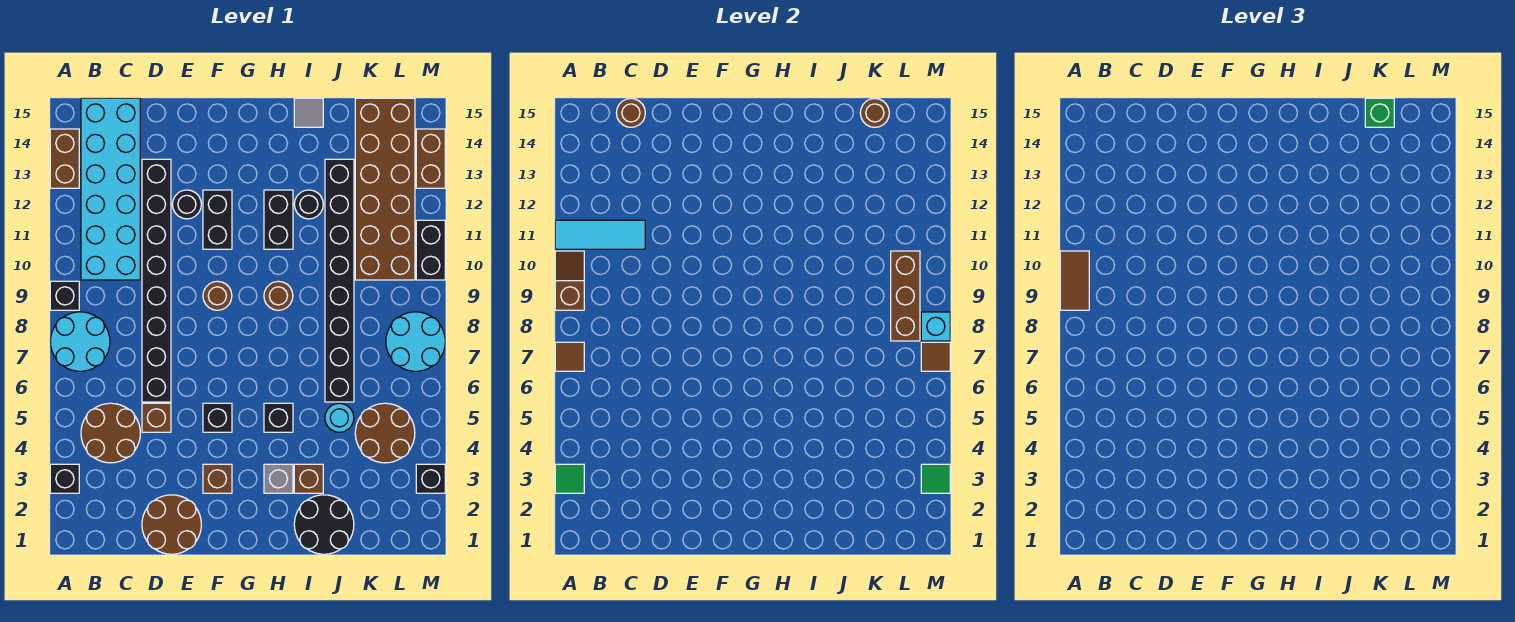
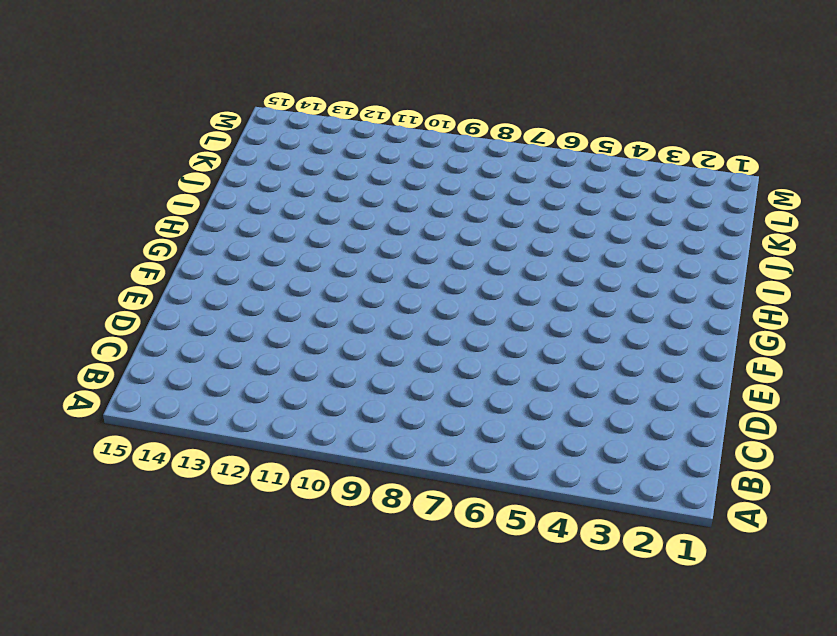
none -> black brick A3 level 1
none -> cyan round brick A7:B8 level 1
none -> black brick A9 level 1
none -> brown brick A13:A14 level 1

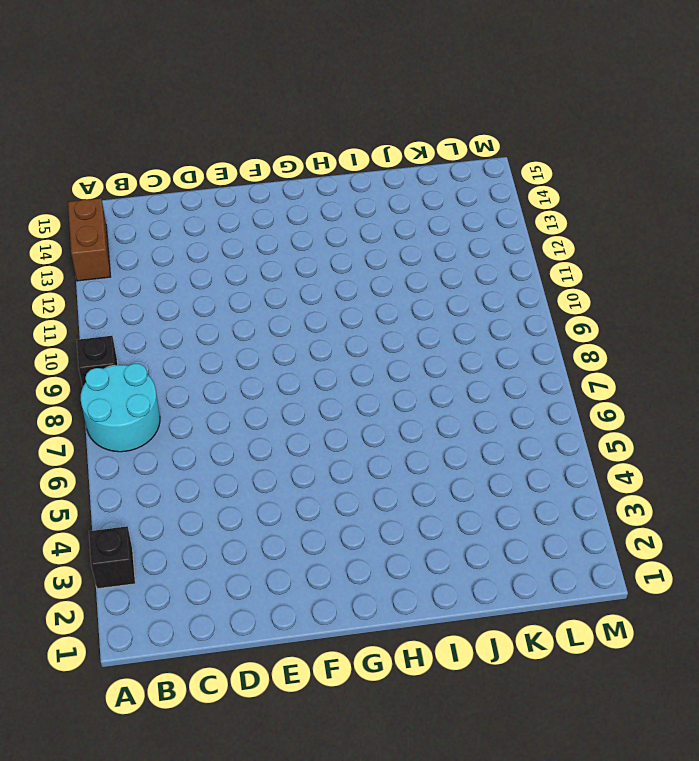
none -> brown round brick B4:C5 level 1
none -> cyan brick B10:C15 level 1
none -> brown round brick D1:E2 level 1
none -> brown brick D5 level 1

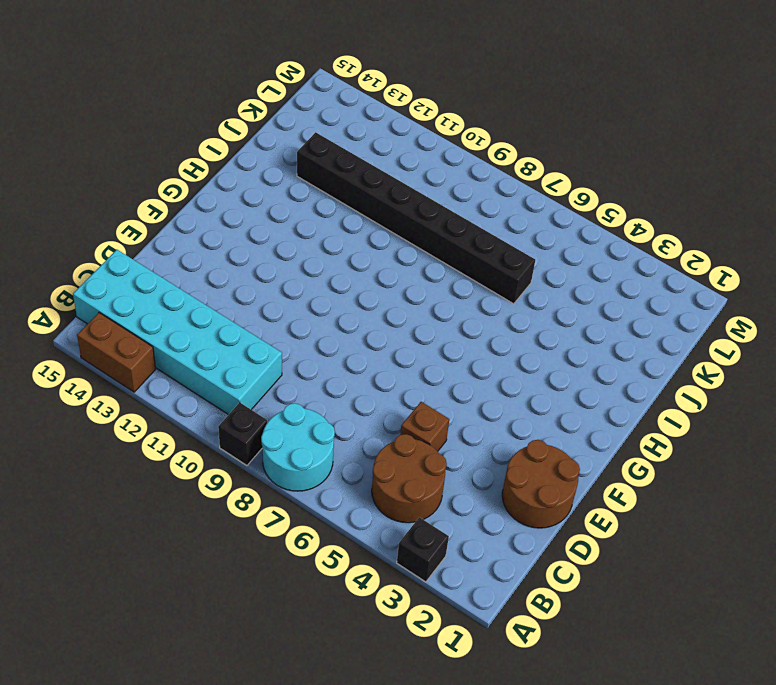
none -> black brick D6:D13 level 1
none -> black round brick E12 level 1
none -> brown brick F3 level 1
none -> black brick F5 level 1

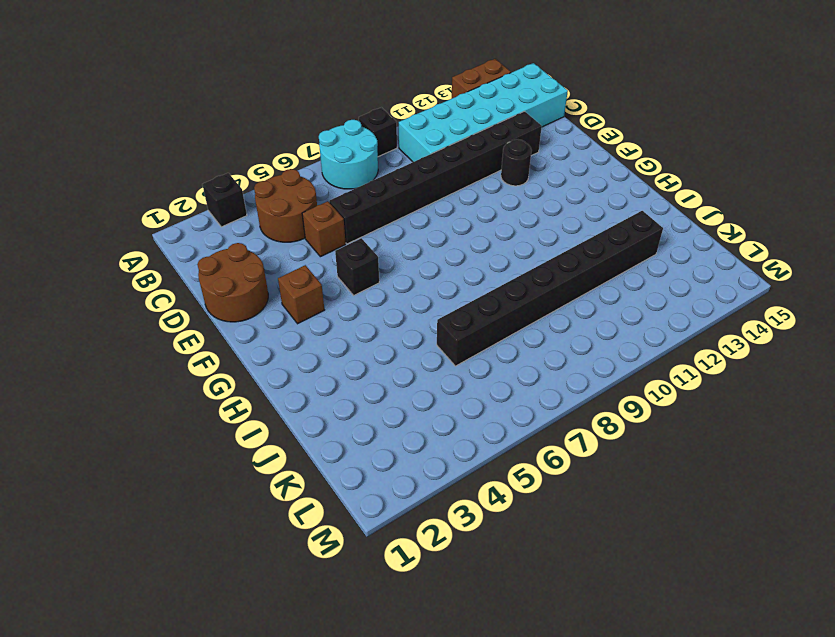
none -> brown round brick F9 level 1
none -> black brick F11:F12 level 1
none -> grey brick H3 level 1
none -> black brick H5 level 1

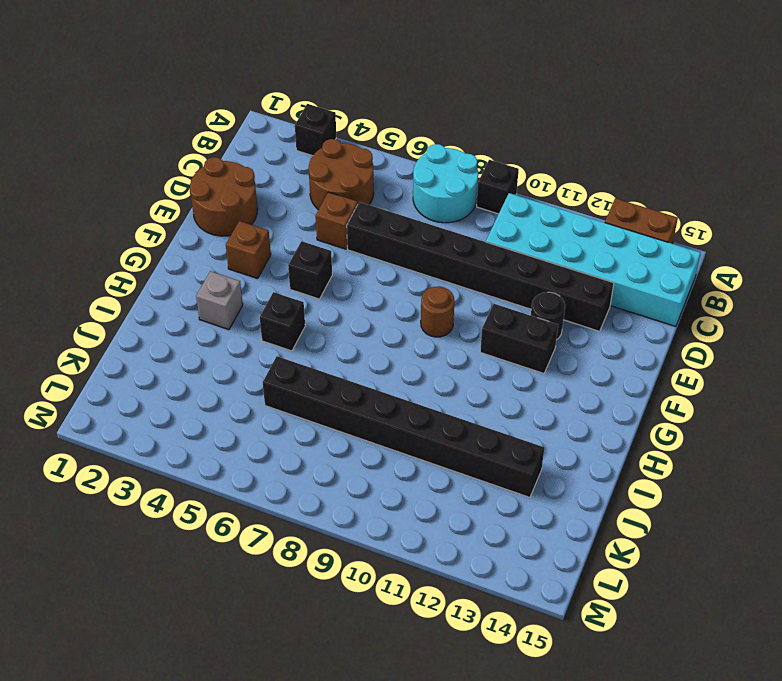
none -> brown round brick H9 level 1
none -> black brick H11:H12 level 1
none -> black round brick I1:J2 level 1
none -> brown brick I3 level 1

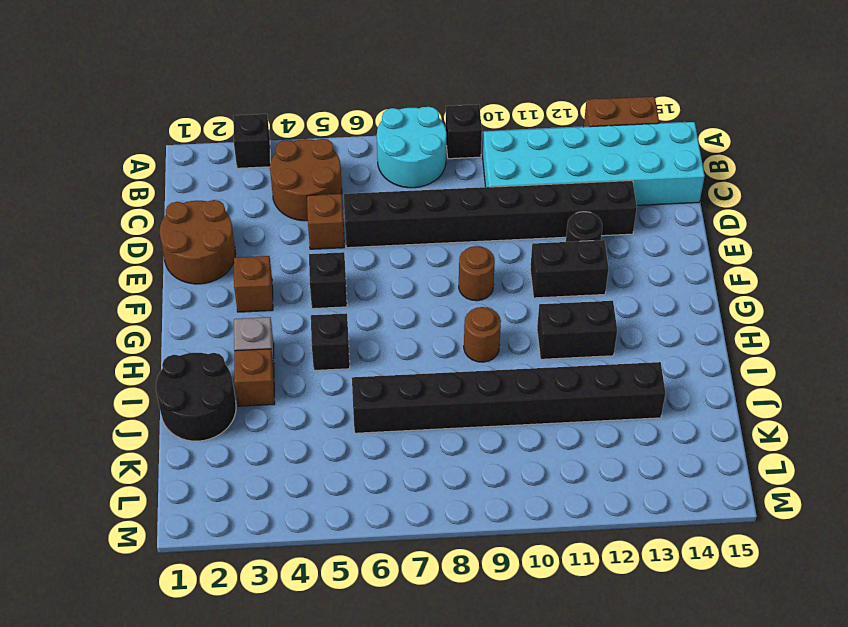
none -> black round brick I12 level 1
none -> grey tile I15 level 1
none -> cyan round brick J5 level 1
none -> brown round brick K4:L5 level 1

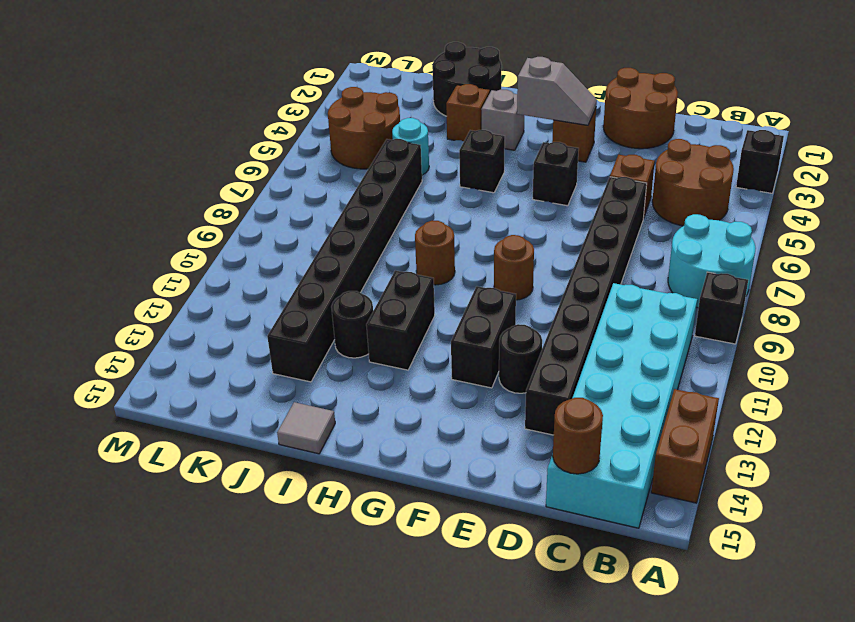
grey slope F3:G3 level 2 top G -> none
none -> brown brick K10:L15 level 1
none -> cyan round brick L7:M8 level 1
none -> black brick M3 level 1
none -> black brick M10:M11 level 1

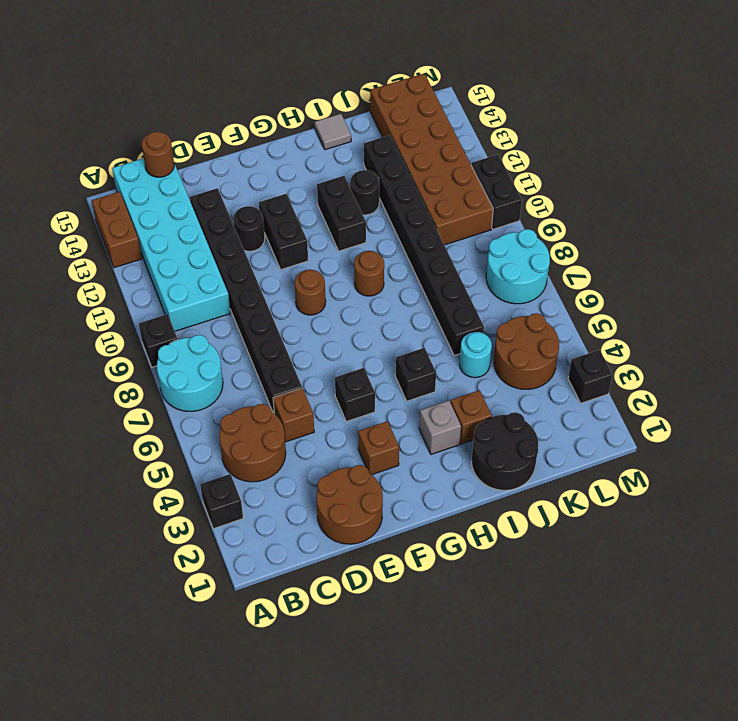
none -> brown brick M13:M14 level 1
none -> green tile A3 level 2
none -> brown tile A7 level 2
none -> brown slope A9:A10 level 2 top 9

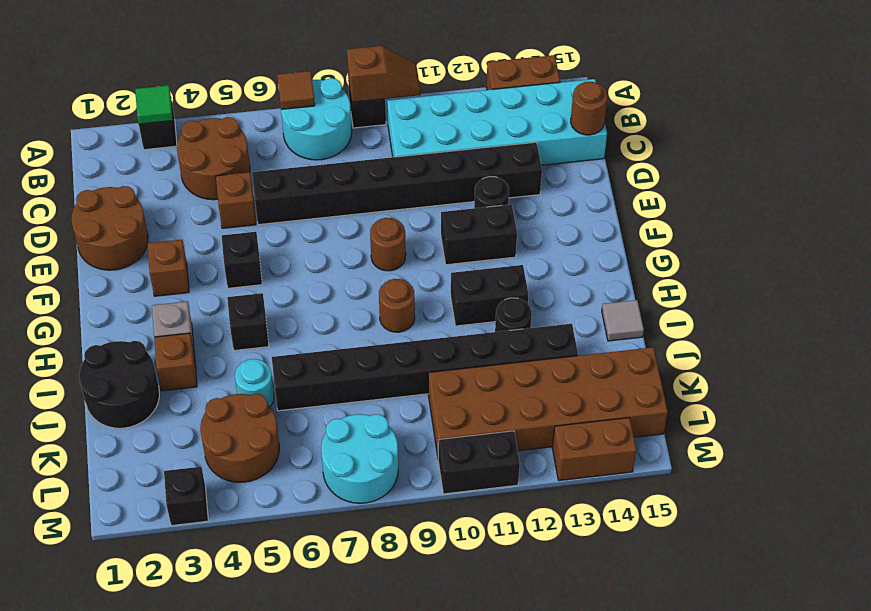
none -> cyan tile A11:C11 level 2
none -> brown round brick K15 level 2
none -> brown brick L8:L10 level 2
none -> green tile M3 level 2

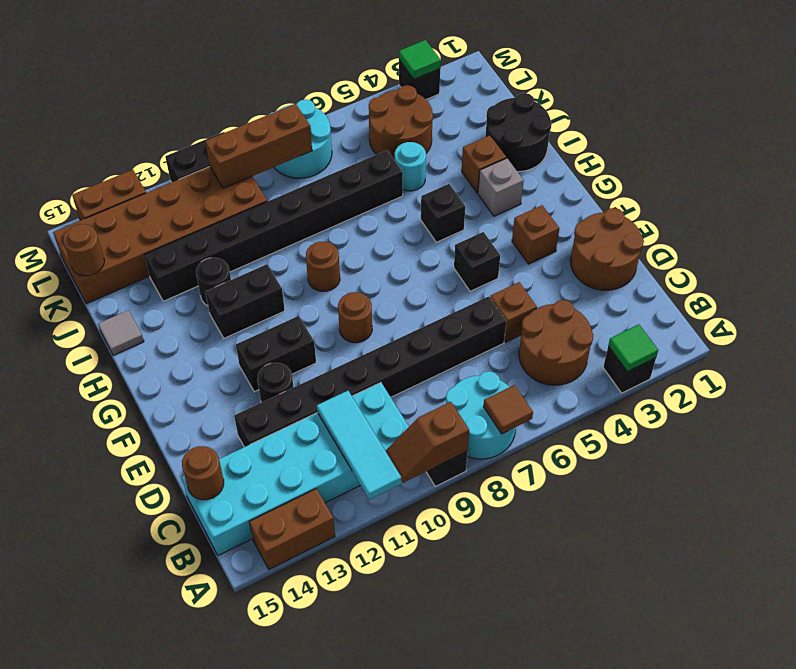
none -> brown tile M7 level 2
none -> cyan brick M8 level 2
none -> brown tile A9:A10 level 3
none -> green brick K15 level 3

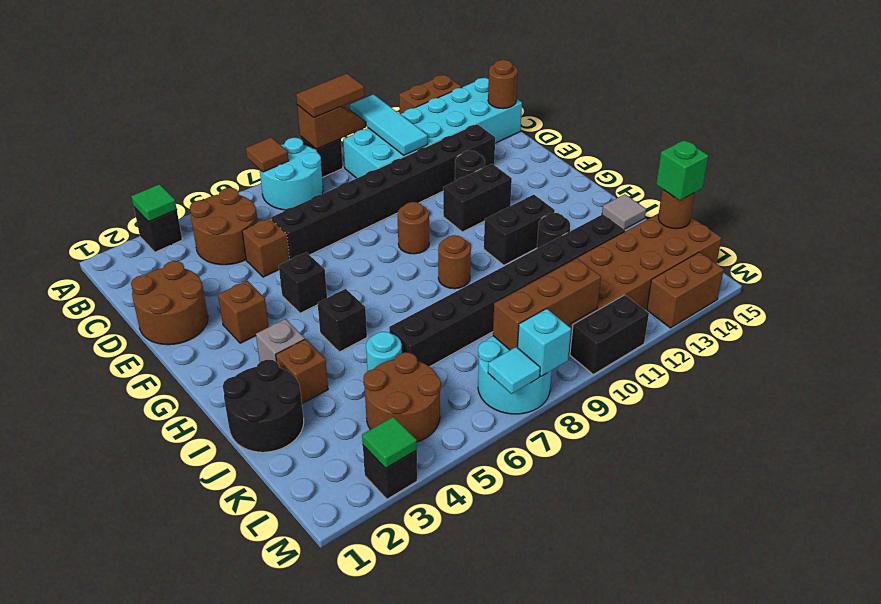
cyan tile M7 level 2 -> brown tile M7 level 2

